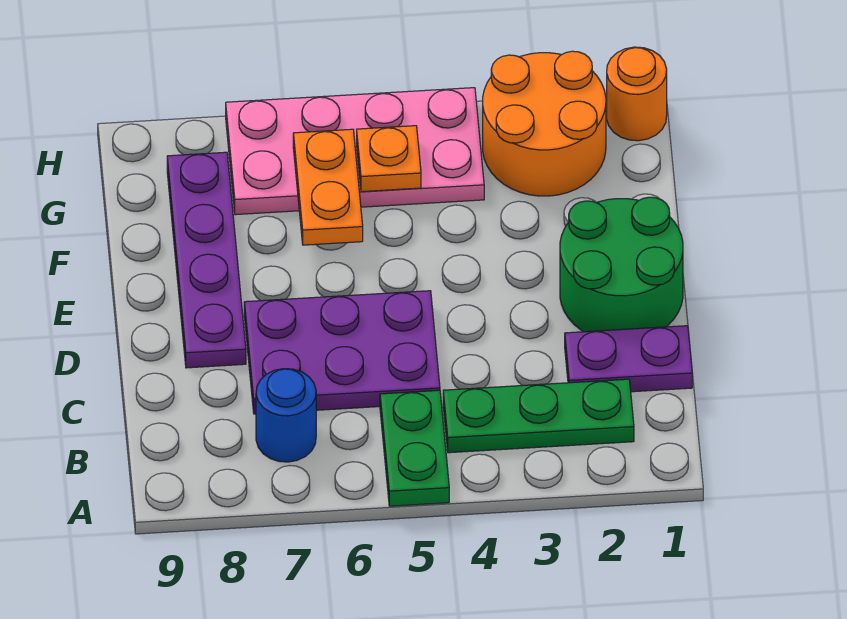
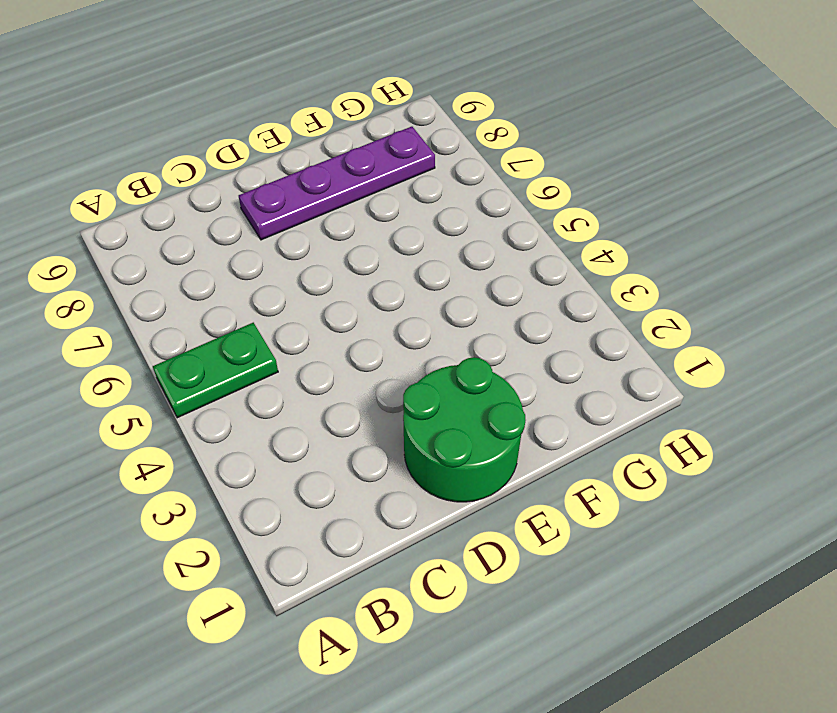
none -> green plate B2:B4 level 1
none -> blue round brick B7 level 1
none -> purple plate C1:C2 level 1

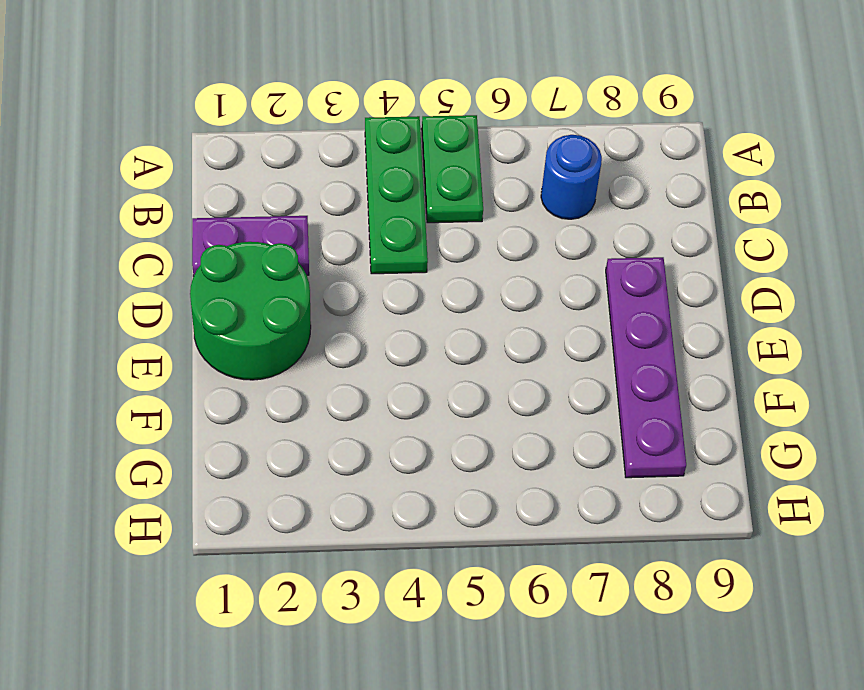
green plate A4:C4 level 1 -> green plate B2:B4 level 1
none -> purple plate C5:D7 level 1
none -> orange round brick G2:H3 level 1
none -> pink plate G4:H7 level 1

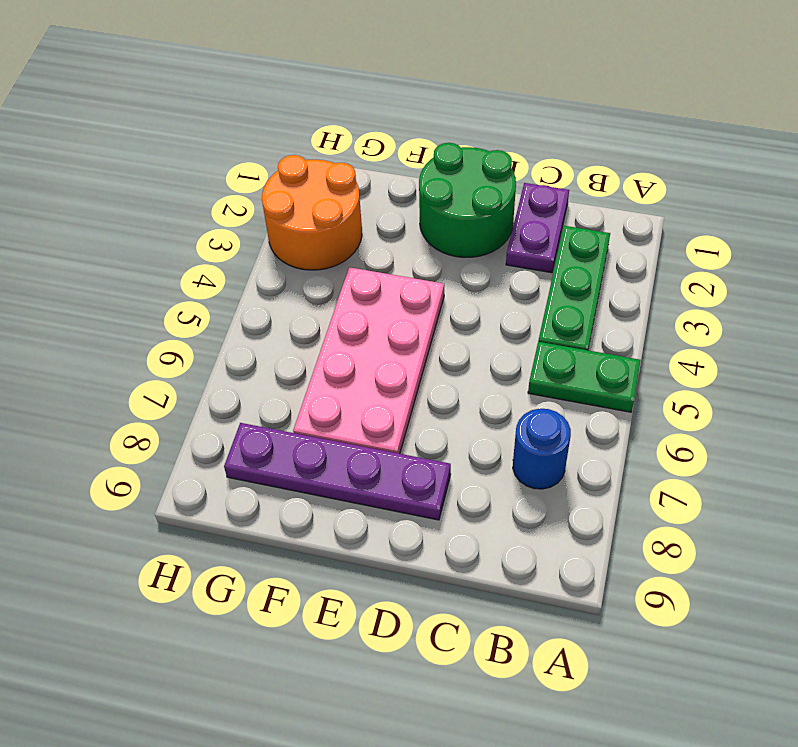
pink plate E4:F7 level 1 -> pink plate G4:H7 level 1
none -> purple plate C5:D7 level 1
none -> orange round brick H1 level 1
none -> orange plate F6:G6 level 2

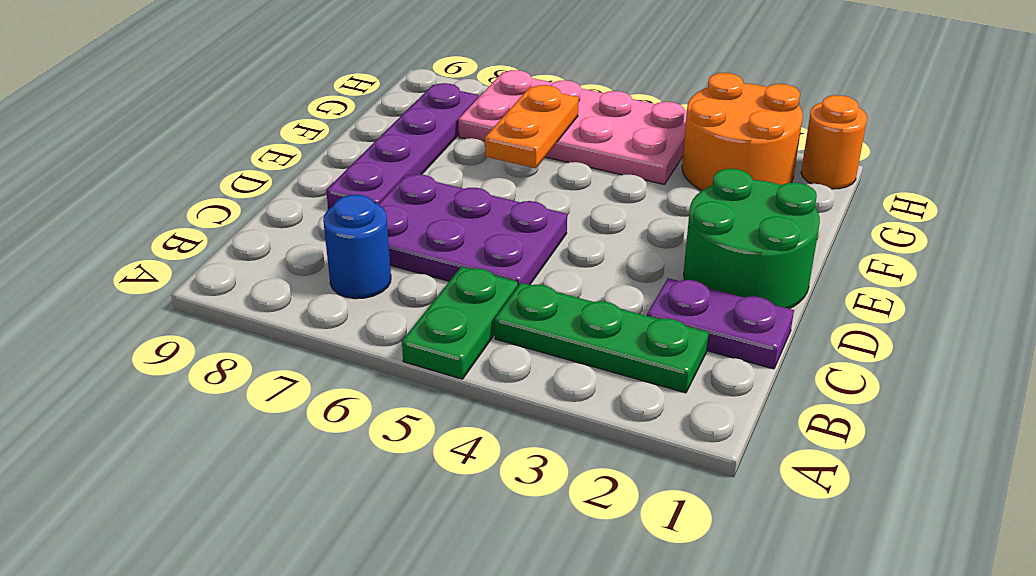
none -> orange plate G5 level 2

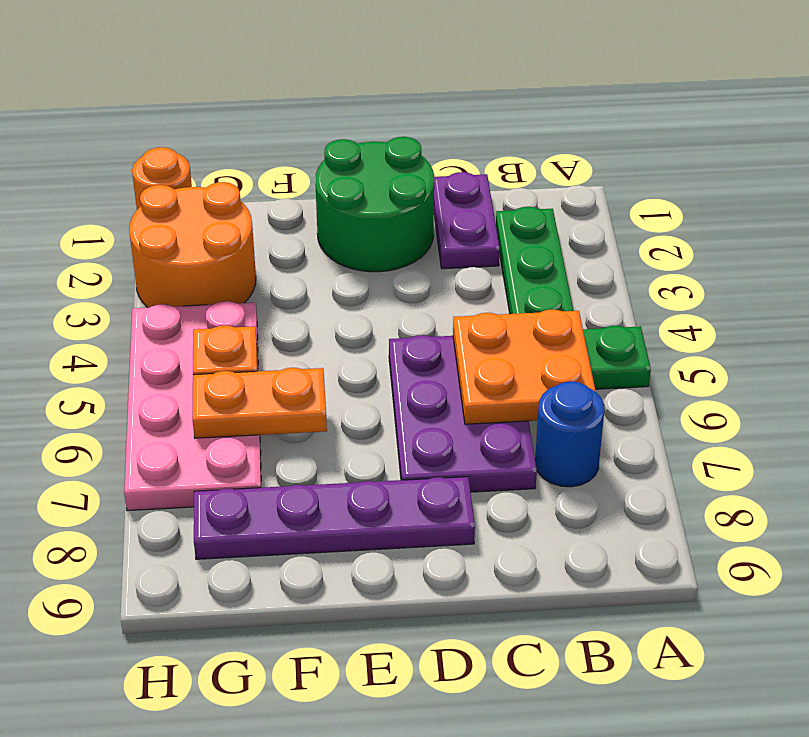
orange plate B5:C6 level 2 -> none

